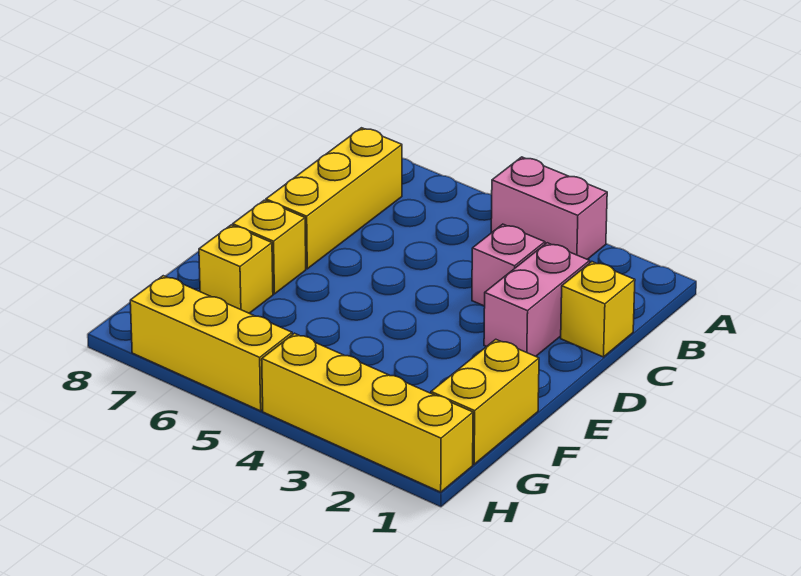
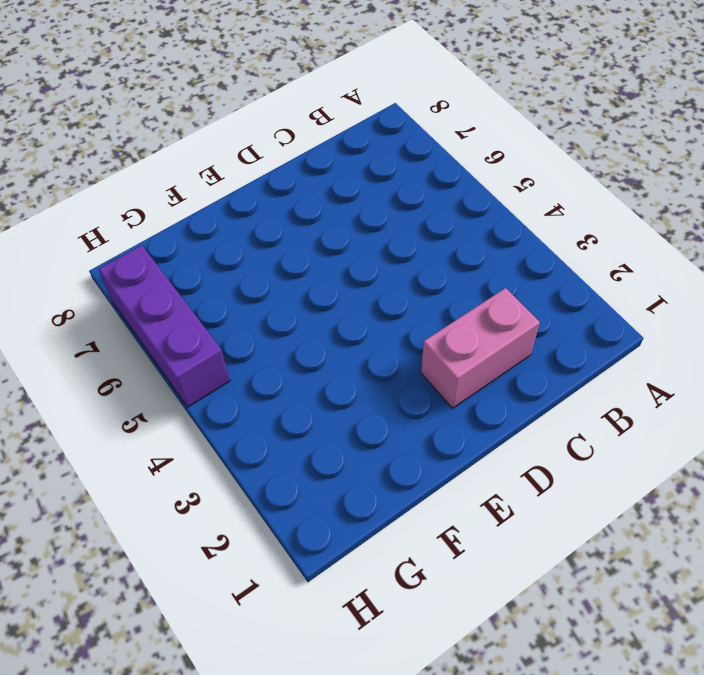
purple brick H5:H7 level 1 -> yellow brick H5:H7 level 1
none -> pink brick A3:A4 level 1
none -> yellow brick B7:D7 level 1

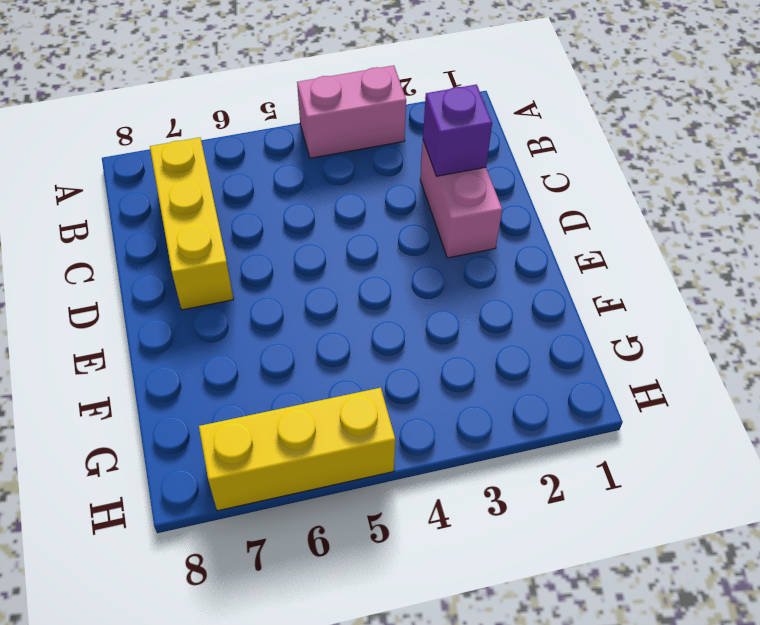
purple brick C2 level 2 -> none
none -> yellow brick C1 level 1
none -> pink brick C3 level 1

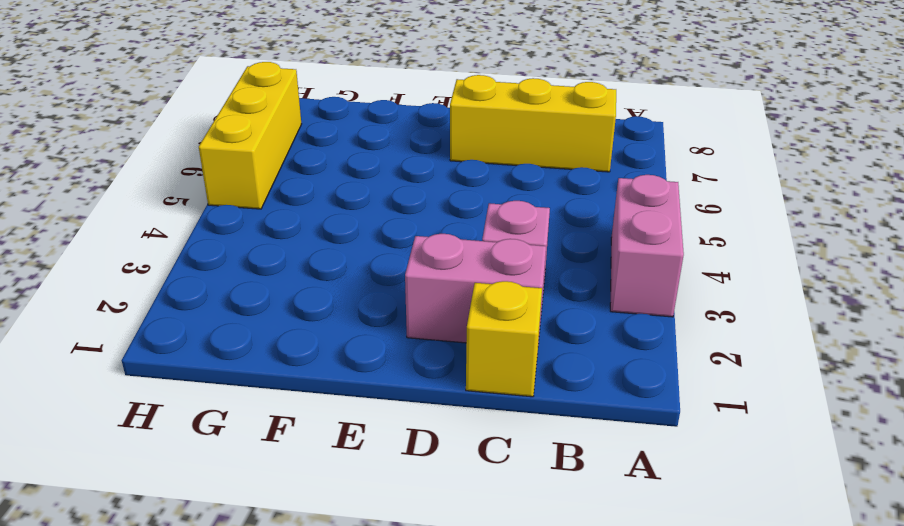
none -> yellow brick E7 level 1
none -> yellow brick F1:G1 level 1

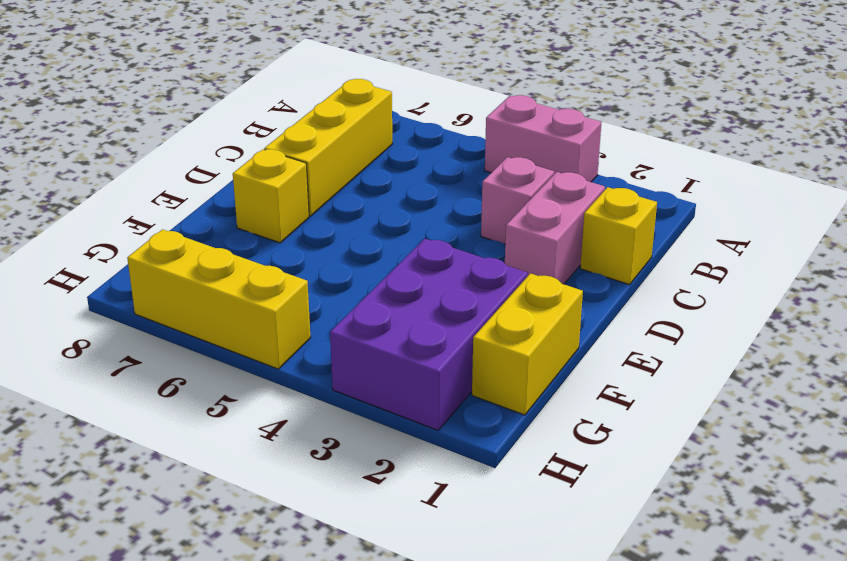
purple brick F2:H3 level 1 -> yellow brick H1:H4 level 1
none -> yellow brick F7 level 1

